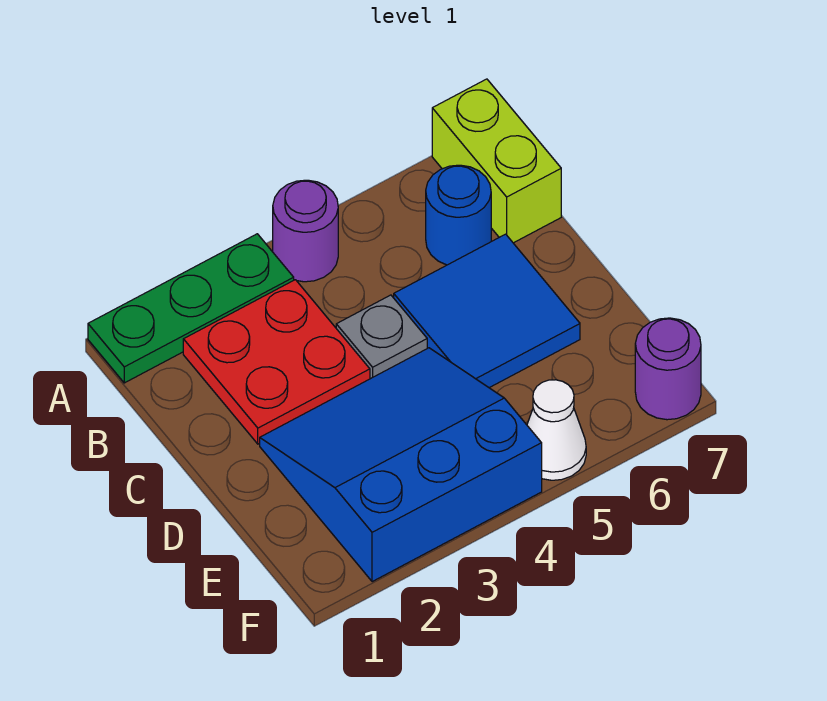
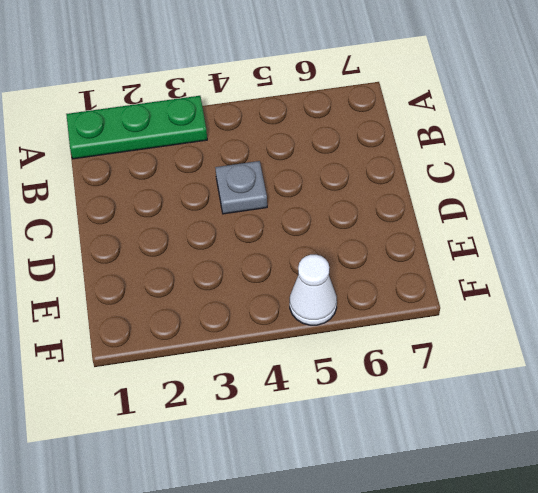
none -> purple round brick A4 level 1
none -> lime brick A7:B7 level 1

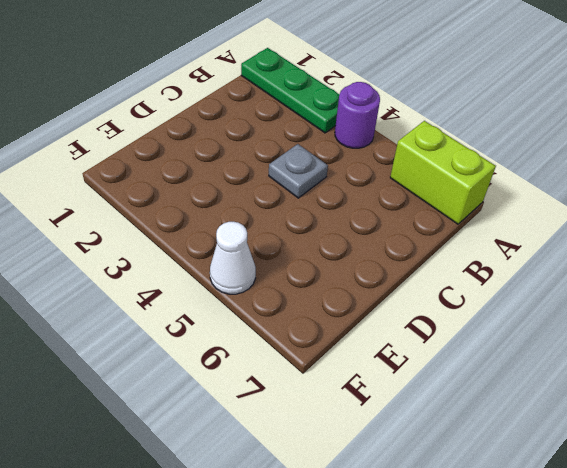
lime brick A6:A7 level 1 -> lime brick A7:B7 level 1
none -> red plate B2:C3 level 1
none -> blue round brick B6 level 1

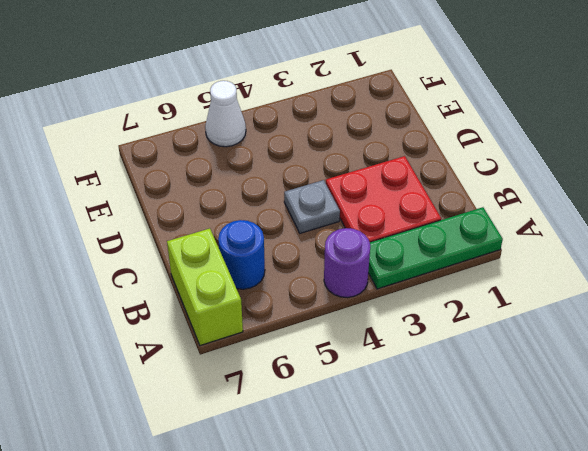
none -> blue tile C5:D6 level 1
none -> blue slope D2:F4 level 1 top F

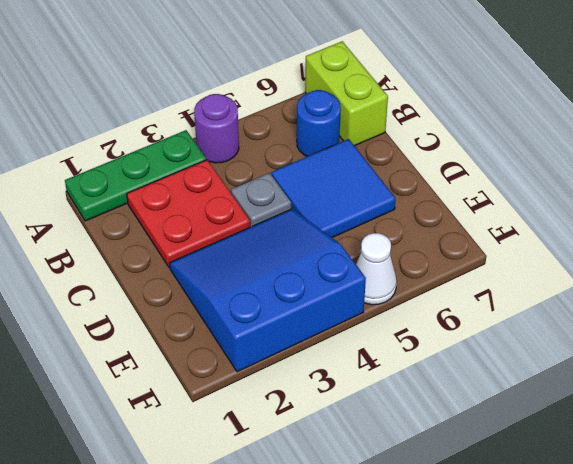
none -> purple round brick F7 level 1

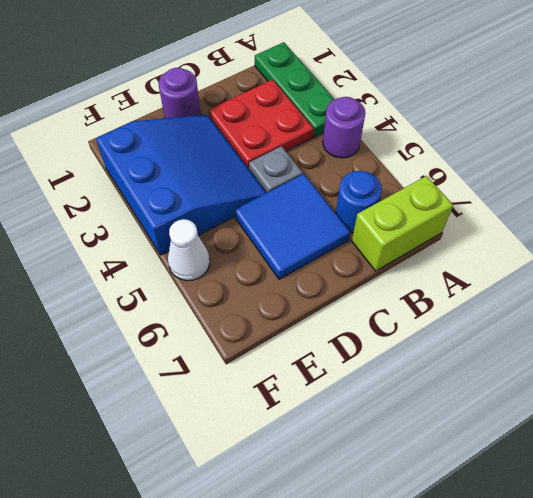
purple round brick D1 level 1 -> purple round brick F7 level 1

